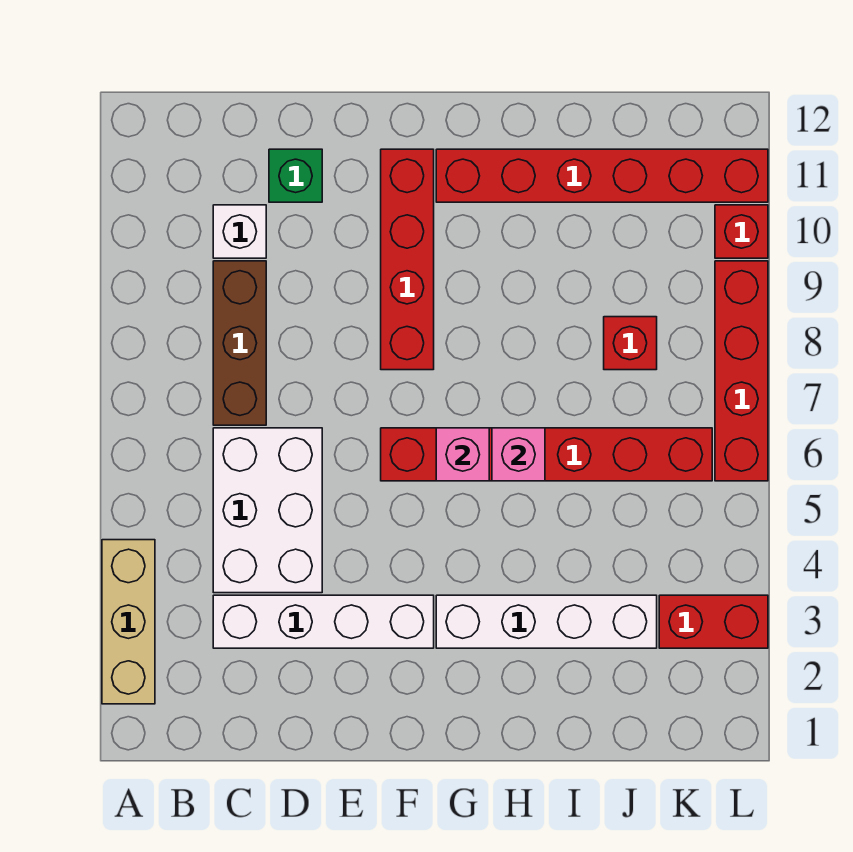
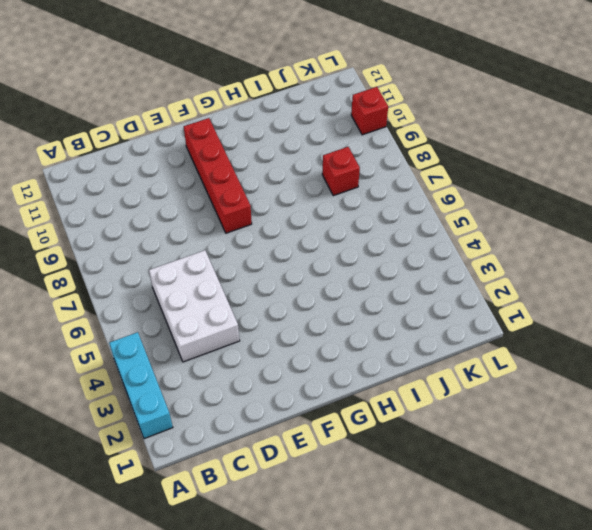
cyan brick A2:A4 level 1 -> tan brick A2:A4 level 1
none -> white brick C3:F3 level 1
none -> brown brick C7:C9 level 1
none -> white brick C10 level 1

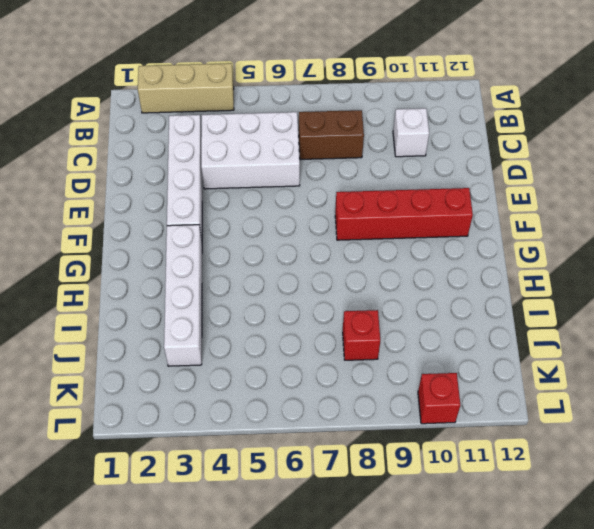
brown brick C7:C8 level 1 -> brown brick C7:C9 level 1
none -> green brick D11 level 1
none -> red brick F6:K6 level 1
none -> red brick G11:L11 level 1

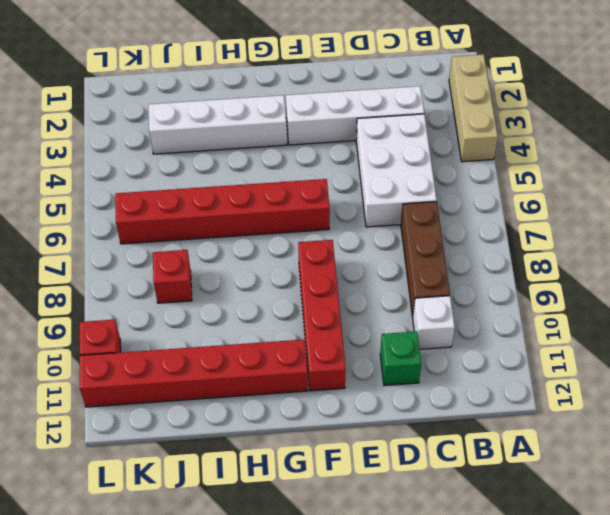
none -> red brick K3:L3 level 1
none -> red brick L6:L9 level 1
none -> pink brick G6 level 2

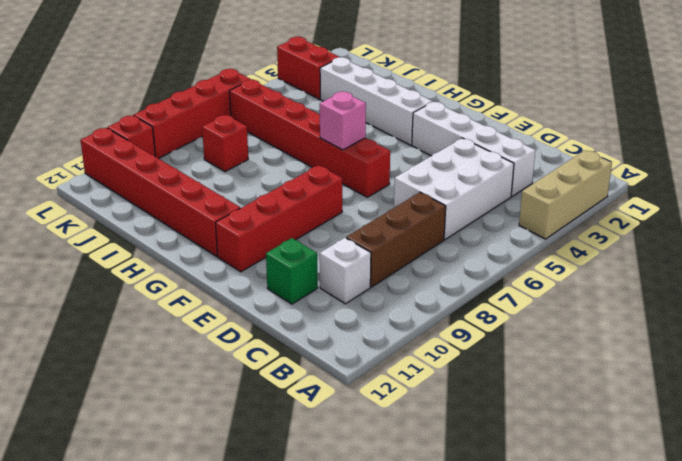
none -> pink brick H6 level 2

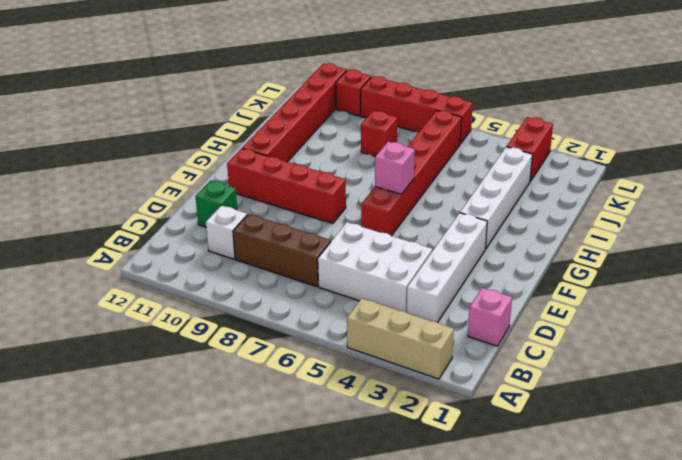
pink brick C1 level 1 -> pink brick H6 level 2

